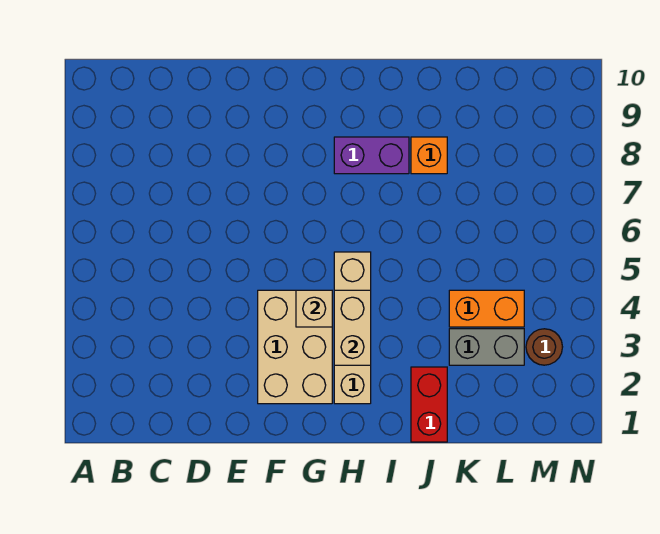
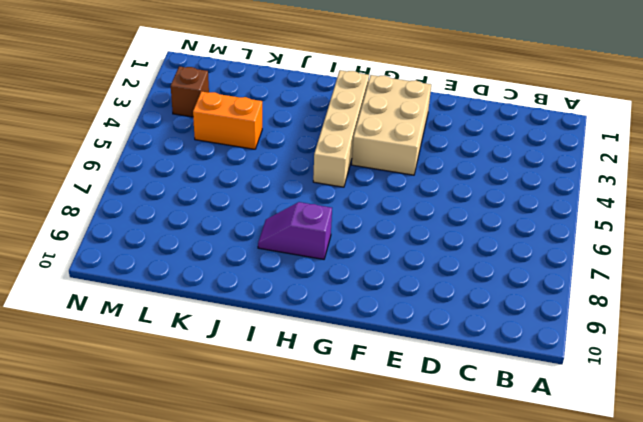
purple slope H8:I8 level 1 top H -> purple brick H8:I8 level 1
brown brick M3 level 1 -> brown round brick M3 level 1
none -> red brick J1:J2 level 1
none -> orange brick J8 level 1

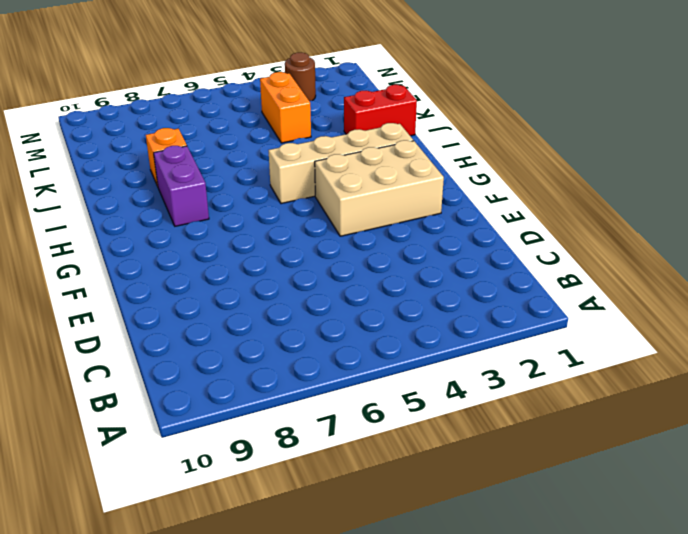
none -> grey brick K3:L3 level 1
none -> tan brick G4 level 2

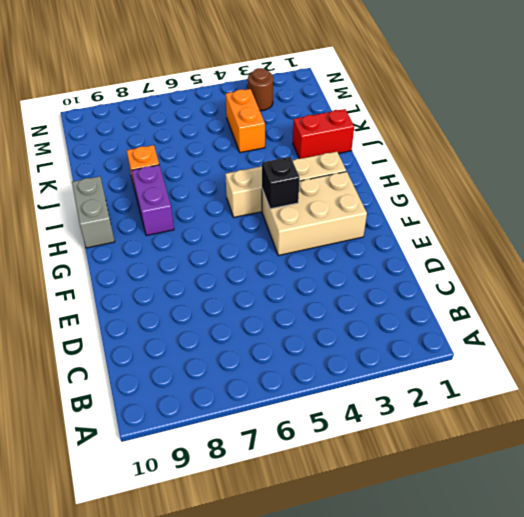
black brick G4 level 2 -> tan brick G4 level 2
grey brick H10:I10 level 1 -> grey brick K3:L3 level 1
none -> tan brick H3:H4 level 2

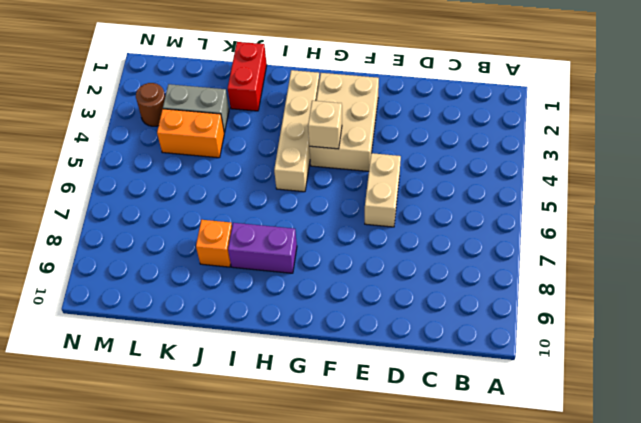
tan brick E5:E6 level 1 -> tan brick H3:H4 level 2

